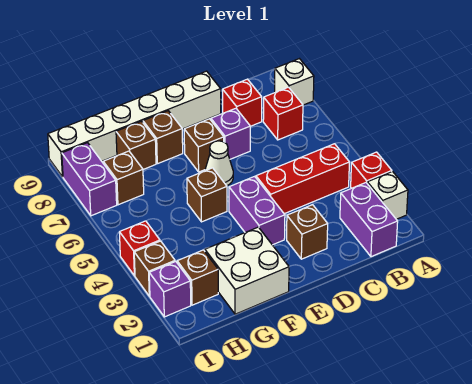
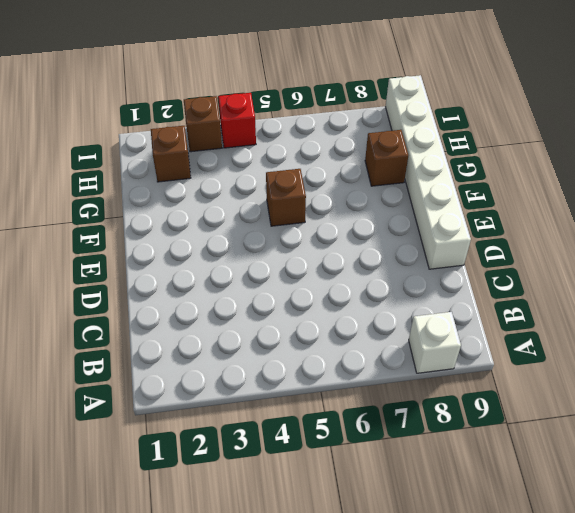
none -> white brick A2 level 1
none -> red brick A3 level 1
none -> purple brick B1:B2 level 1

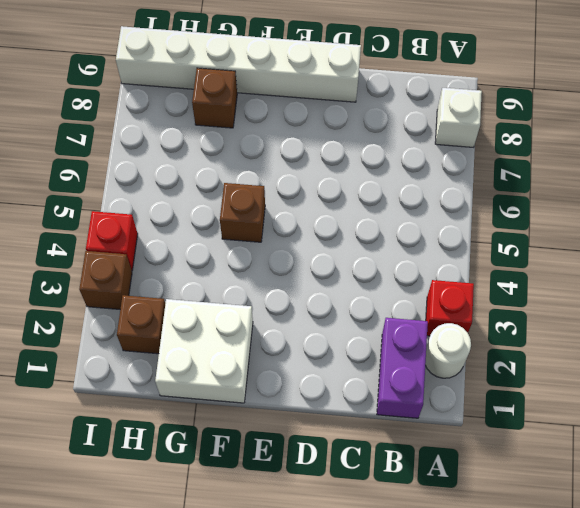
white round brick A2 level 1 -> white brick A2 level 1
none -> red brick B4:D4 level 1
none -> red brick B7 level 1
none -> red brick C8 level 1

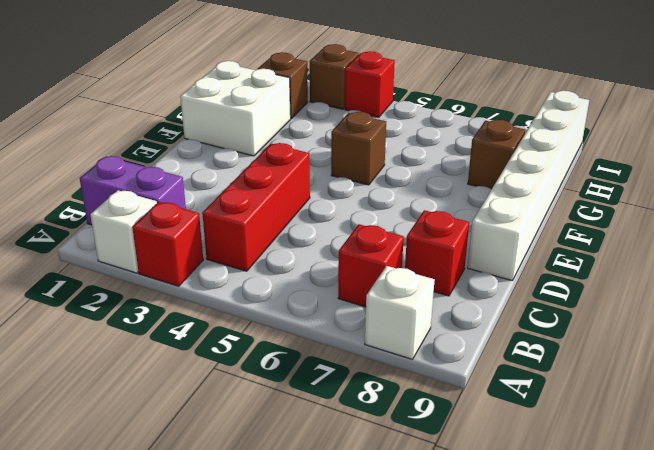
none -> brown brick D2 level 1
none -> purple brick D7 level 1
none -> purple brick E3:E4 level 1

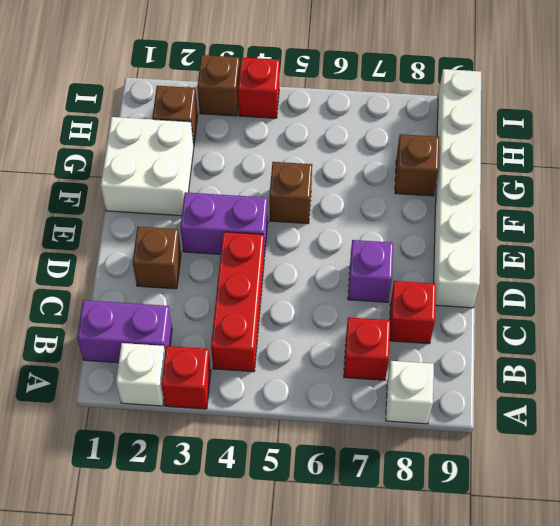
none -> white cone E6 level 1
none -> brown brick E7 level 1
none -> brown brick F8 level 1

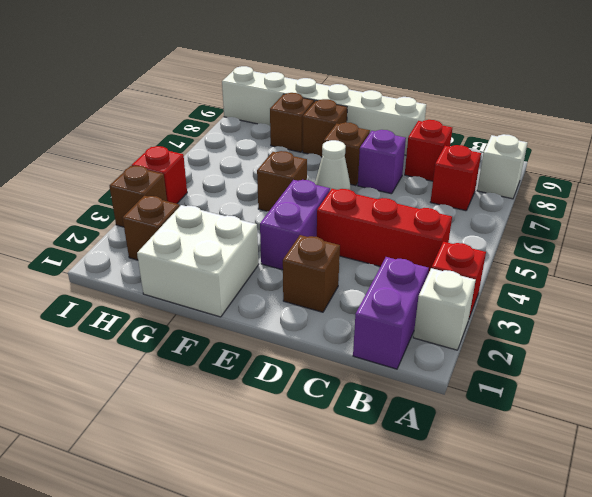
none -> brown brick H7 level 1
none -> purple brick I2 level 1
none -> purple brick I7:I8 level 1

